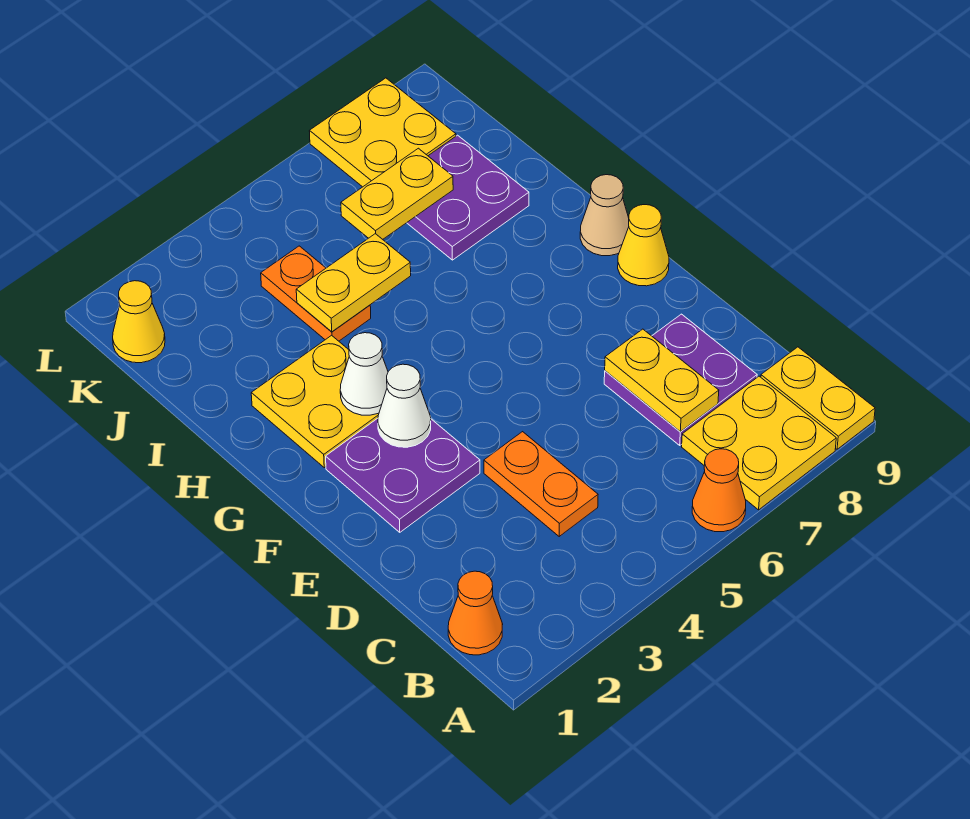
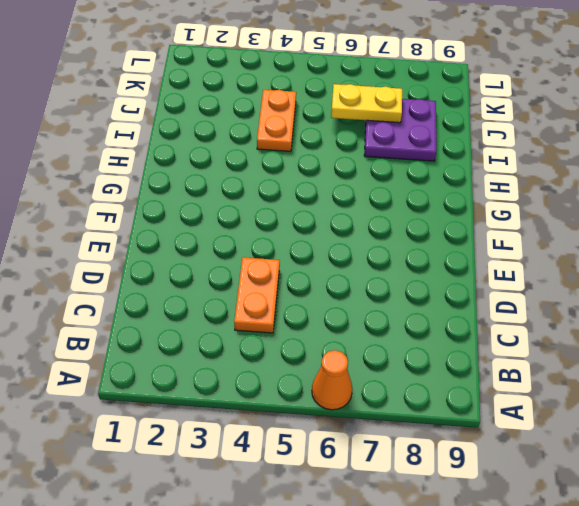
none -> yellow plate A7:B8 level 1
none -> yellow plate A9:B9 level 1
none -> orange cone B1 level 1

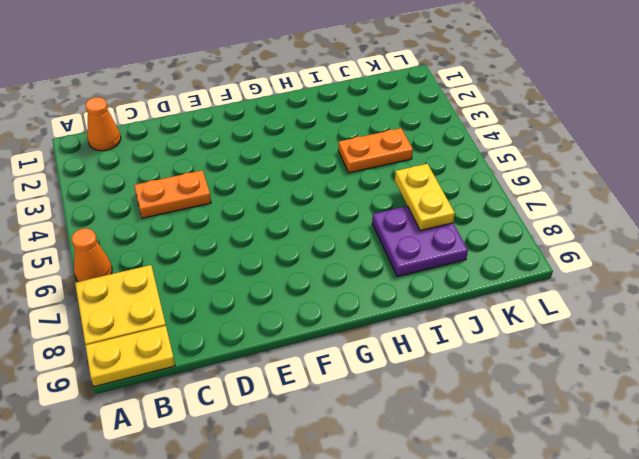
none -> purple plate C7:D8 level 1
none -> purple plate E2:F3 level 1
none -> yellow cone F9 level 1

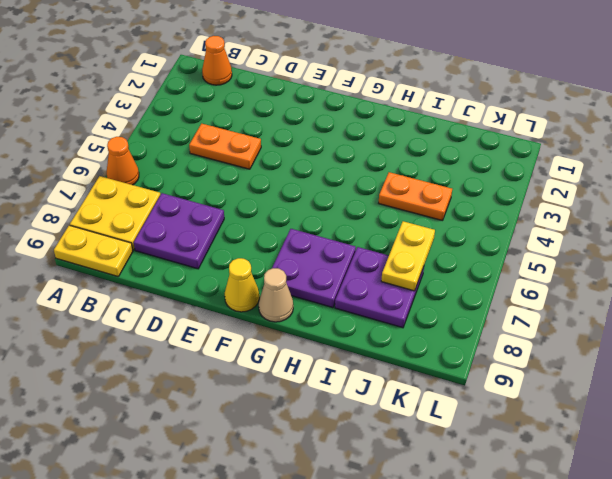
purple plate G7:H8 level 1 -> purple plate E2:F3 level 1
none -> yellow plate G2:H3 level 1
none -> yellow cone K1 level 1
none -> yellow plate K7:L8 level 1

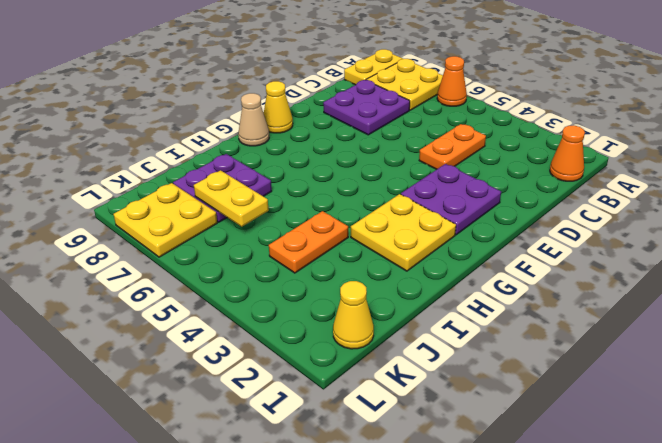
none -> yellow plate C7:D7 level 2
none -> white cone F3 level 2
none -> white cone G3 level 2

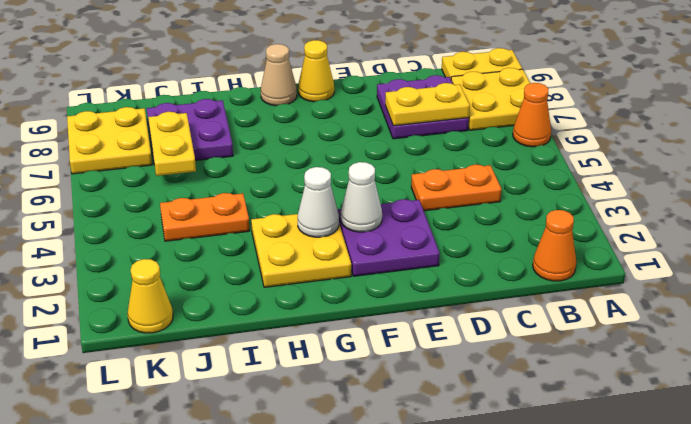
none -> yellow plate I4:I5 level 2

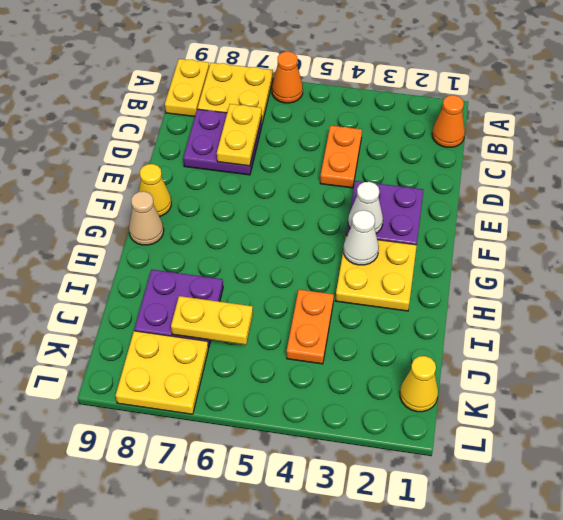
none -> yellow plate I4:I5 level 2

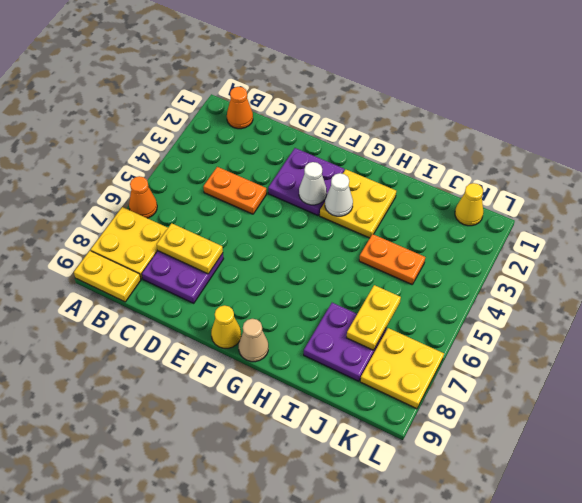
none -> yellow plate I4:I5 level 2

